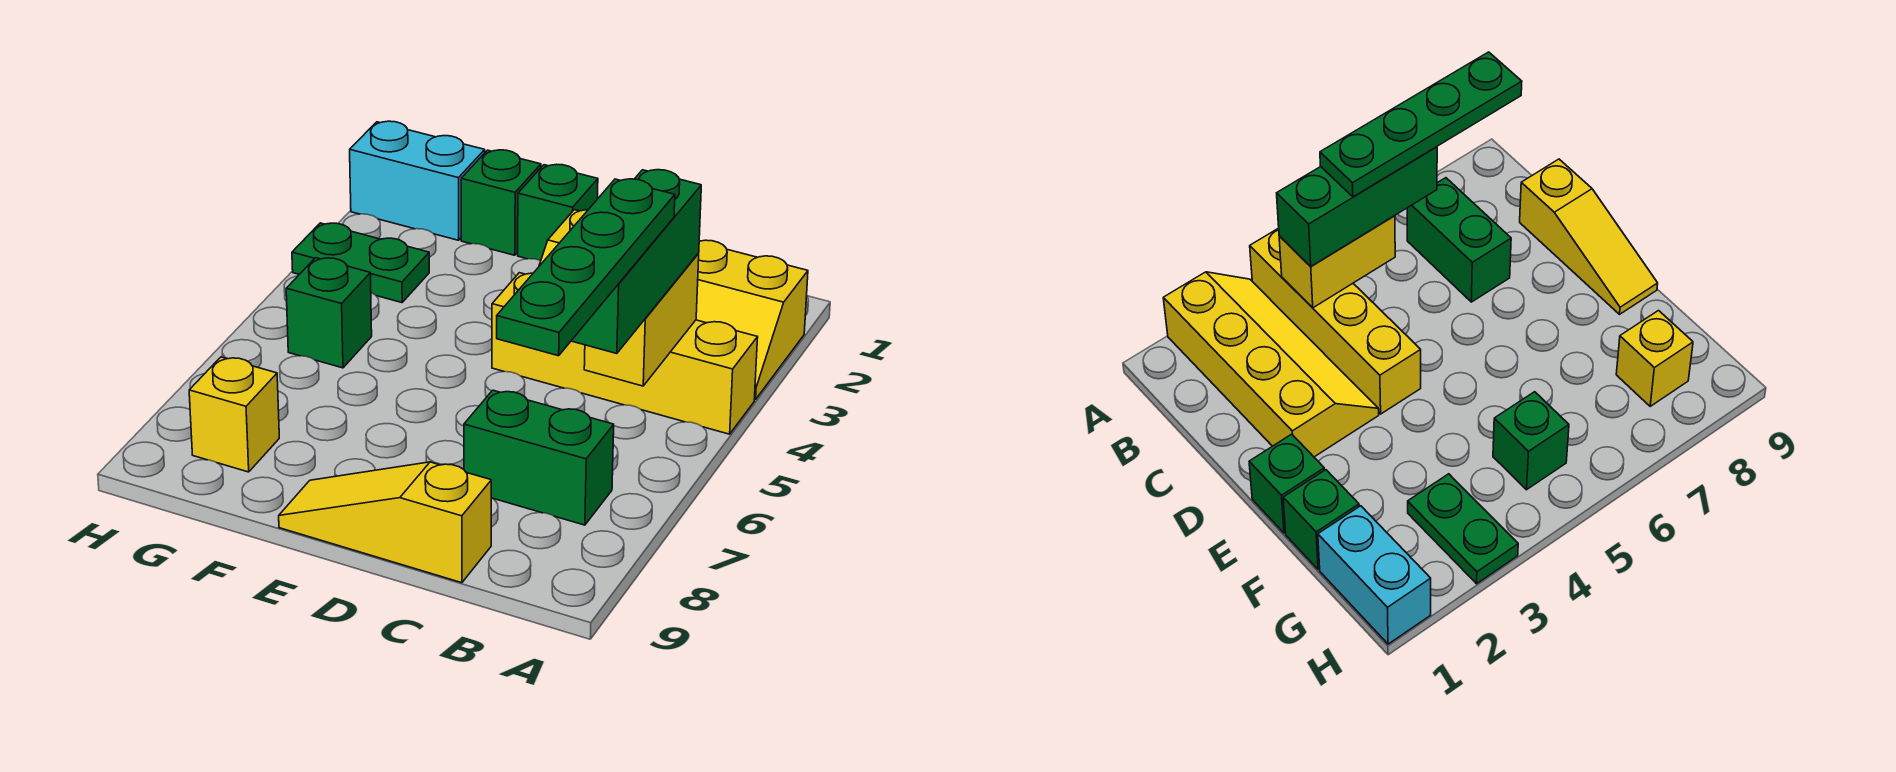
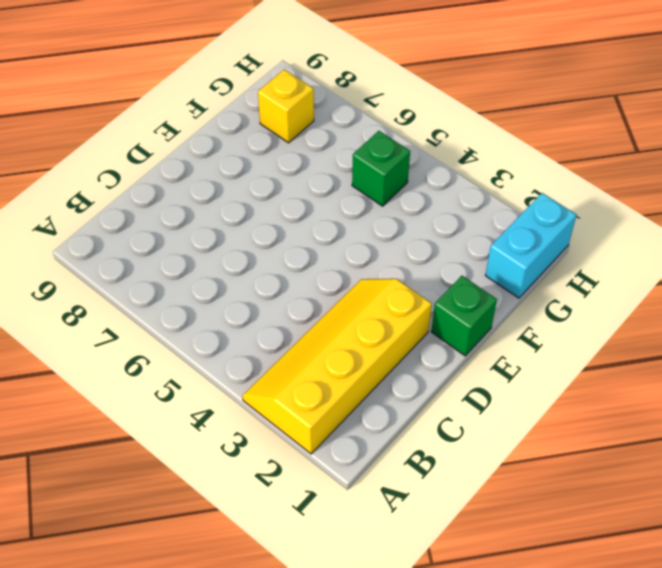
none -> yellow brick A4:D4 level 1
none -> green brick B7:C7 level 1
none -> yellow slope C9:E9 level 1 top C

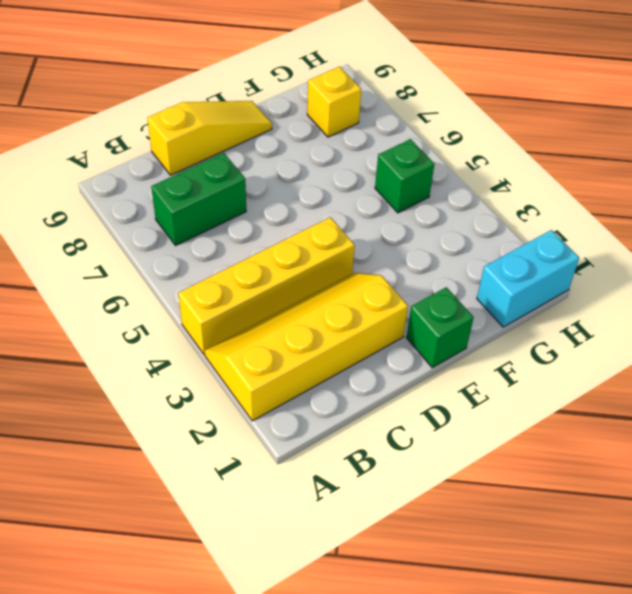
none -> green brick F1 level 1
none -> green plate G3:H3 level 1
none -> yellow brick B4:B5 level 2

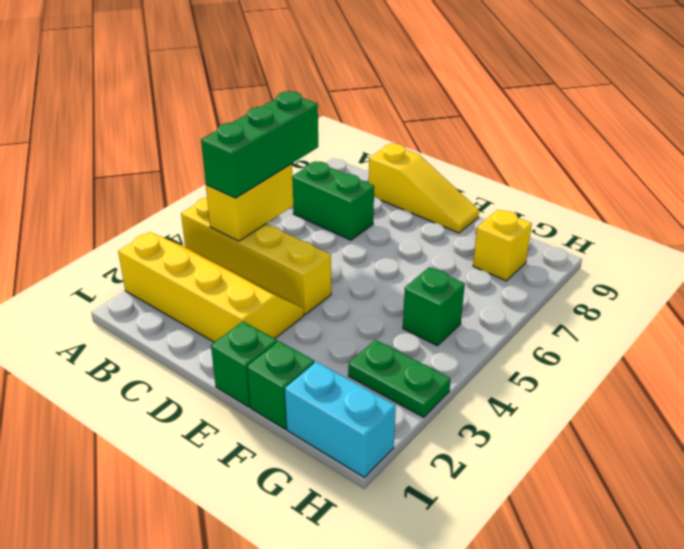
none -> green plate B5:B8 level 4

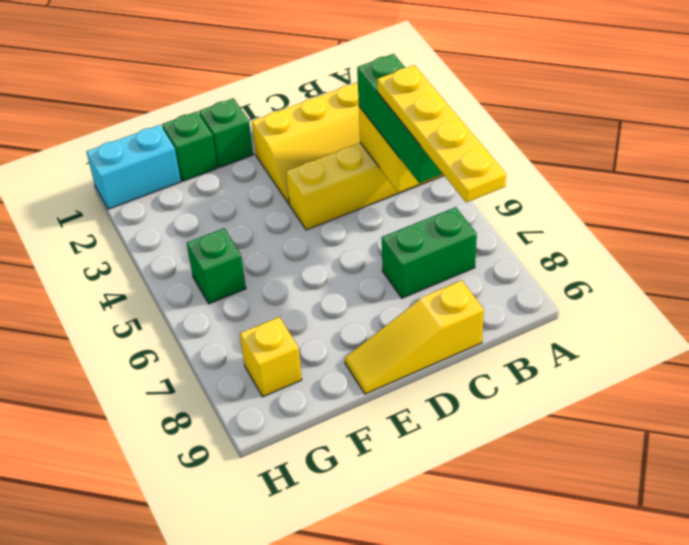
yellow plate B5:B8 level 4 -> green plate B5:B8 level 4
none -> green plate G3:H3 level 1

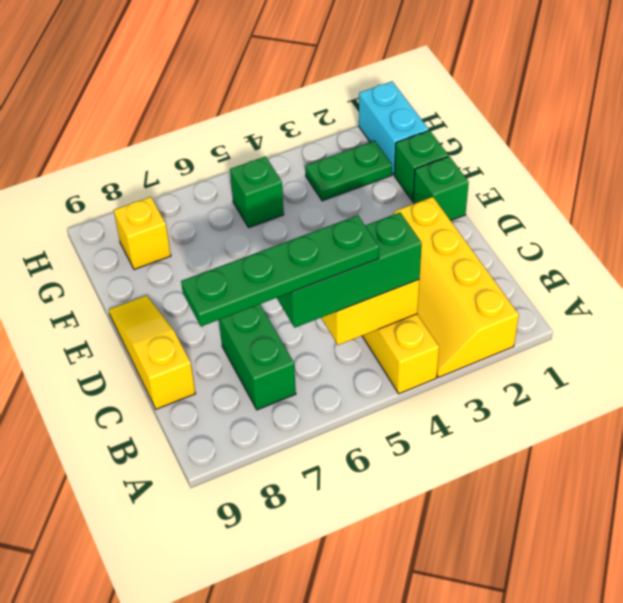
green plate G2:G3 level 1 -> green plate G3:H3 level 1

